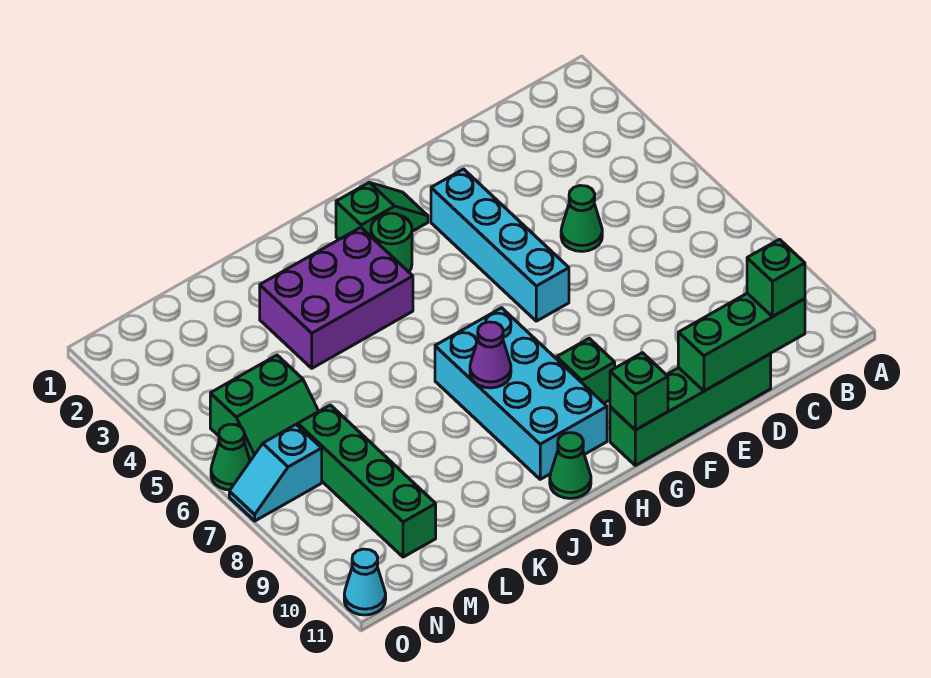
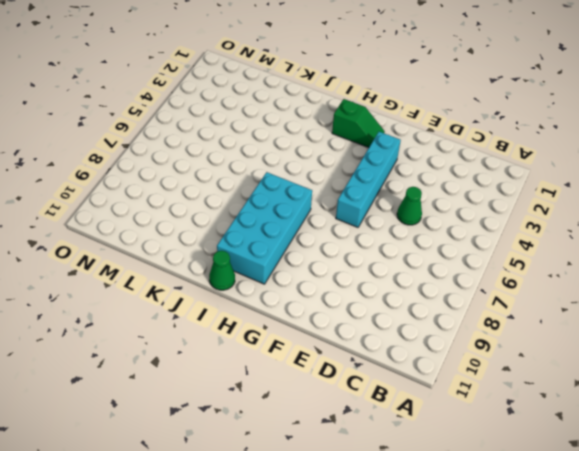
none -> green brick D11:G11 level 1
none -> green brick G9 level 1
none -> green round brick H3 level 1

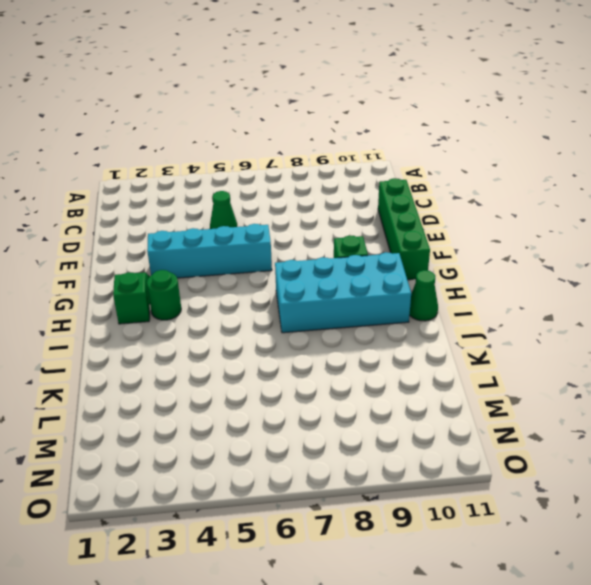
none -> purple brick I3:K4 level 1
none -> green slope M5:N6 level 1 top 5
none -> green brick M7:M10 level 1

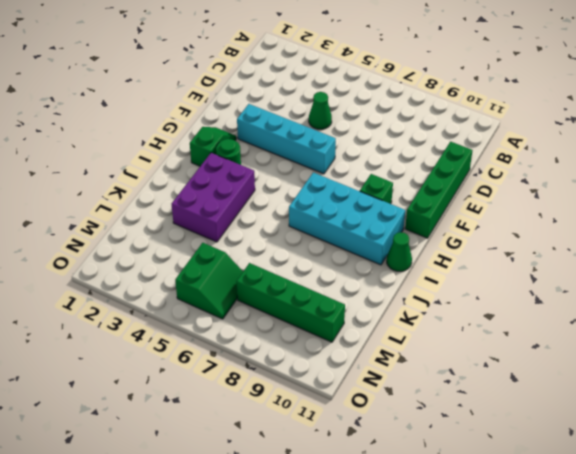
none -> cyan slope N7:O7 level 1 top N
none -> green cone O6 level 1
none -> cyan cone O11 level 1

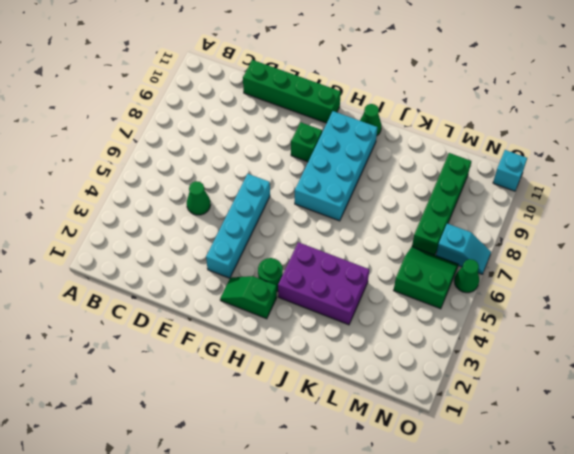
cyan brick O11 level 1 -> cyan cone O11 level 1
none -> green brick C11:E11 level 2
none -> green brick G11 level 2
none -> purple cone I8 level 2

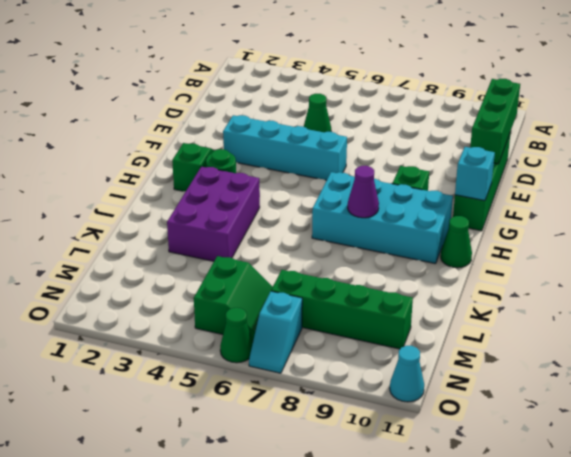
cyan brick G11 level 2 -> green brick G11 level 2
none -> green brick C11 level 3

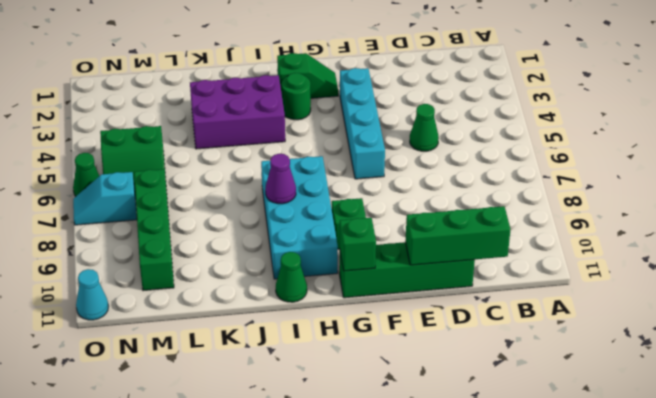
none -> green brick C11 level 3

